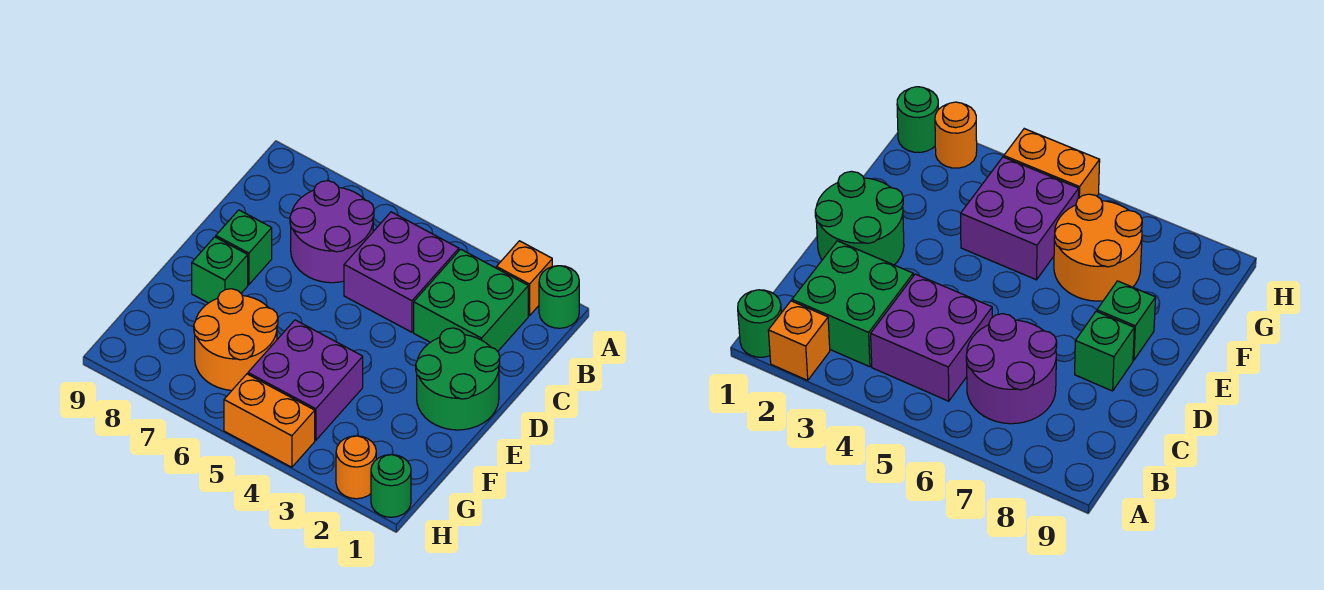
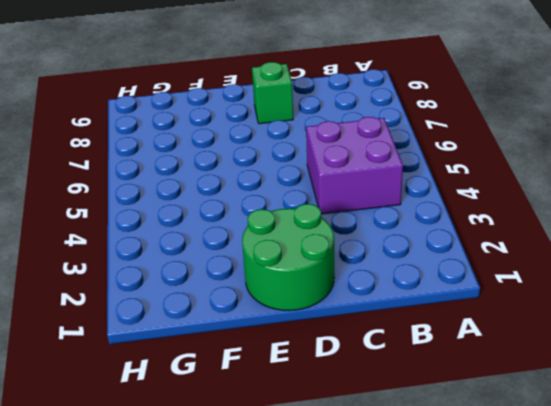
none -> green round brick A1 level 1
none -> orange brick A2 level 1
none -> green brick B2:C3 level 1

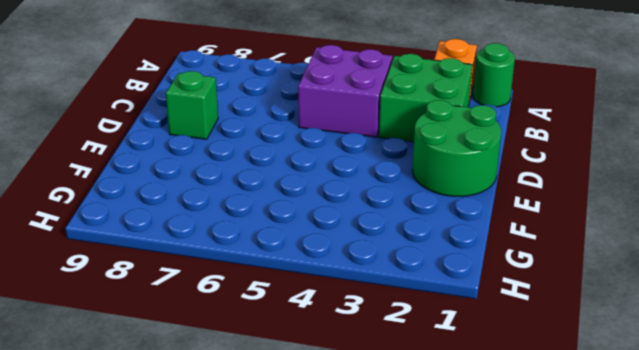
none -> purple round brick B6:C7 level 1
none -> green brick E8 level 1
none -> purple brick F4:G5 level 1

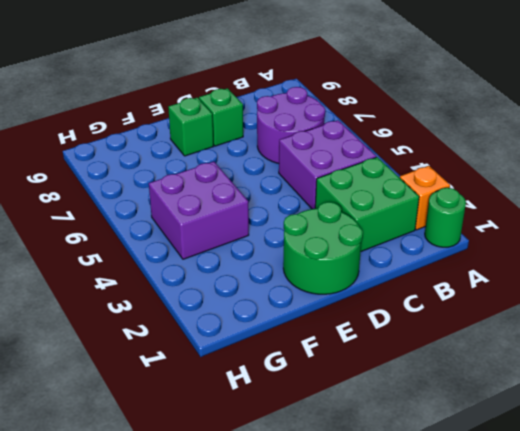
none -> orange round brick F6:G7 level 1
none -> green round brick H1 level 1
none -> orange round brick H2 level 1

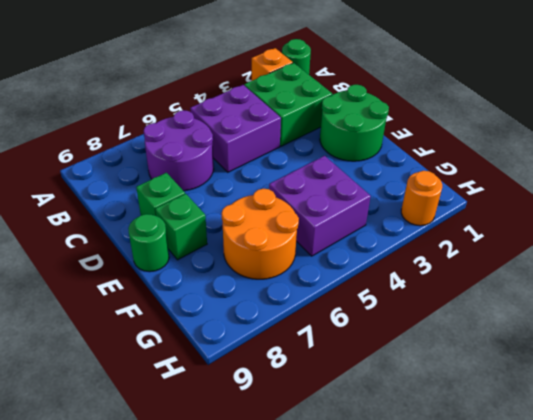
green round brick E9 level 1 -> green round brick H1 level 1
none -> orange brick H4:H5 level 1

